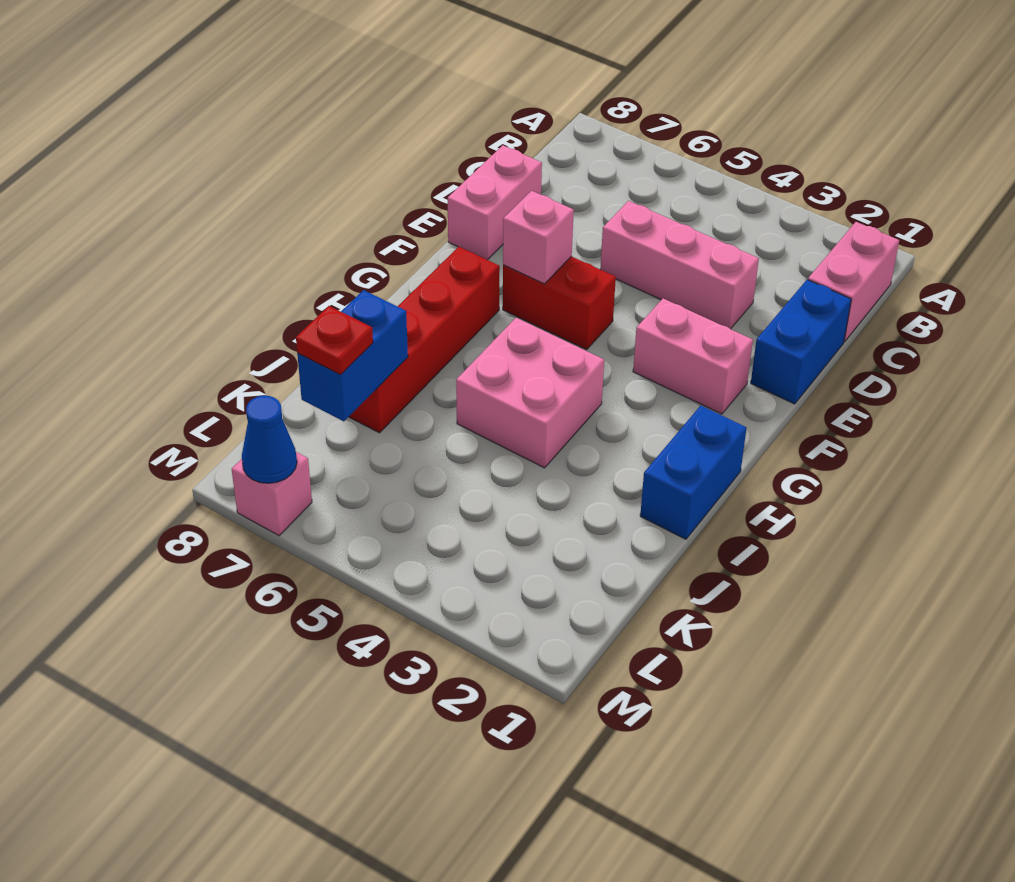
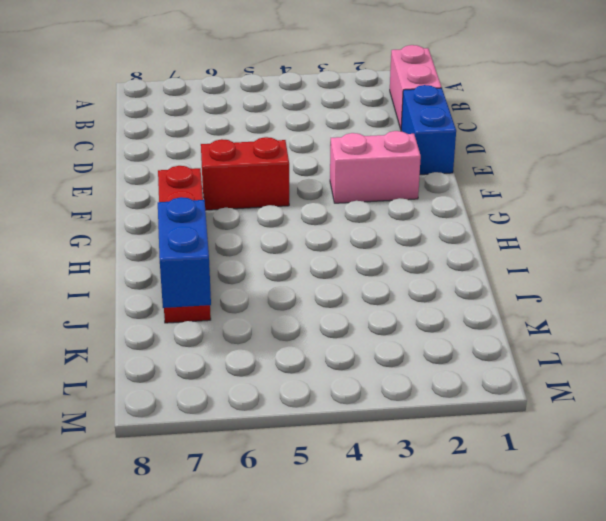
none -> pink brick D3:D5 level 1
none -> pink brick D8:E8 level 1
none -> blue brick H1:I1 level 1

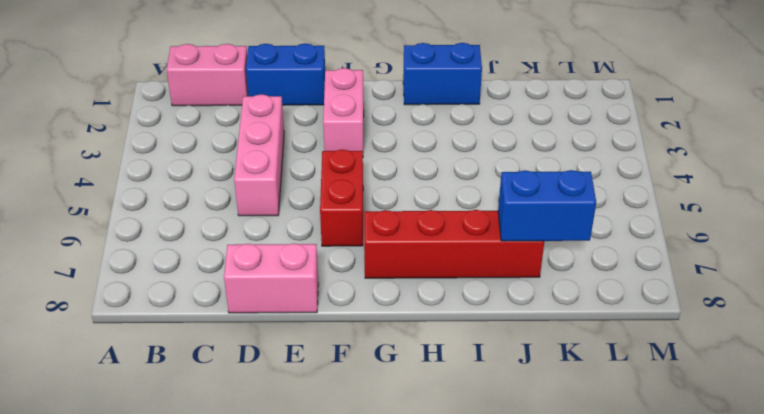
none -> pink brick H4:I5 level 1
none -> pink brick M7 level 1
none -> pink brick F6 level 2

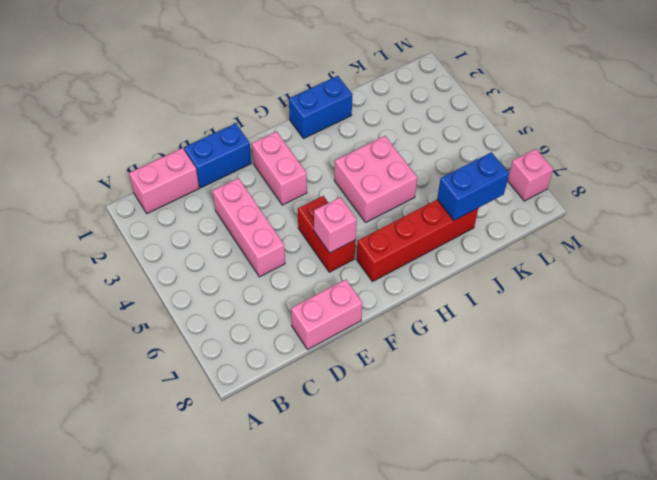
none -> blue cone M7 level 2
none -> red plate K7 level 3

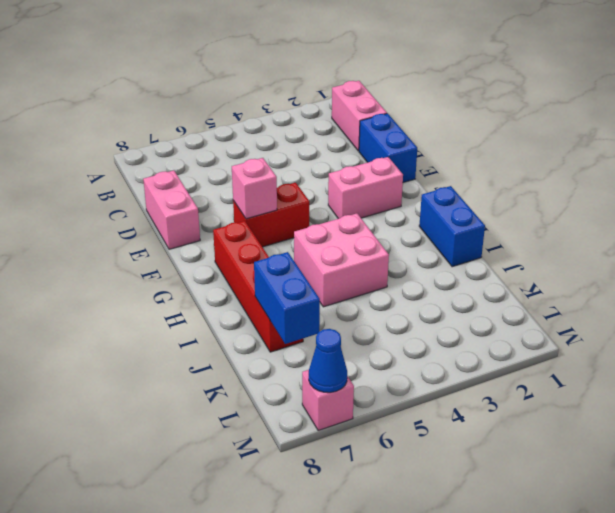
none -> pink brick D3:D5 level 1
none -> red plate K7 level 3

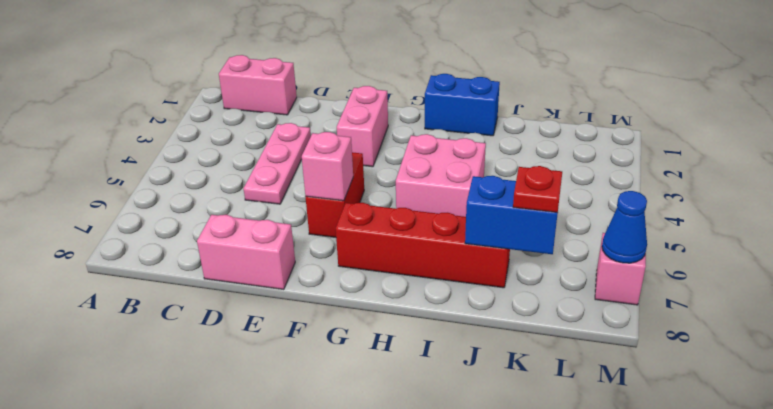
pink plate D3:D5 level 1 -> pink brick D3:D5 level 1
none -> blue brick D1:E1 level 1

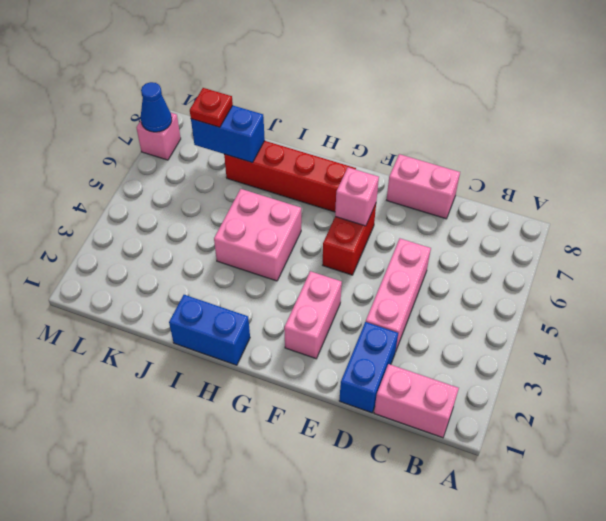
blue brick D1:D2 level 1 -> blue brick D1:E1 level 1

